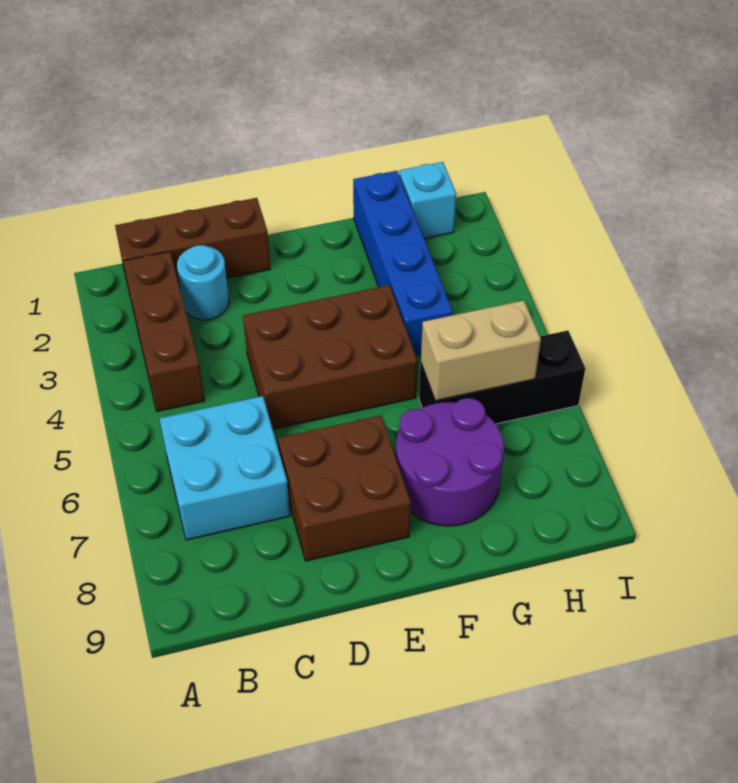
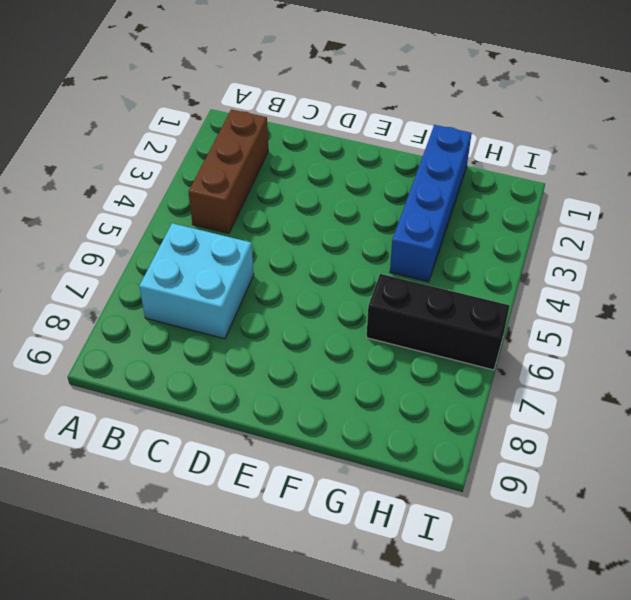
none -> brown brick B1:D1 level 1
none -> cyan round brick C2 level 1

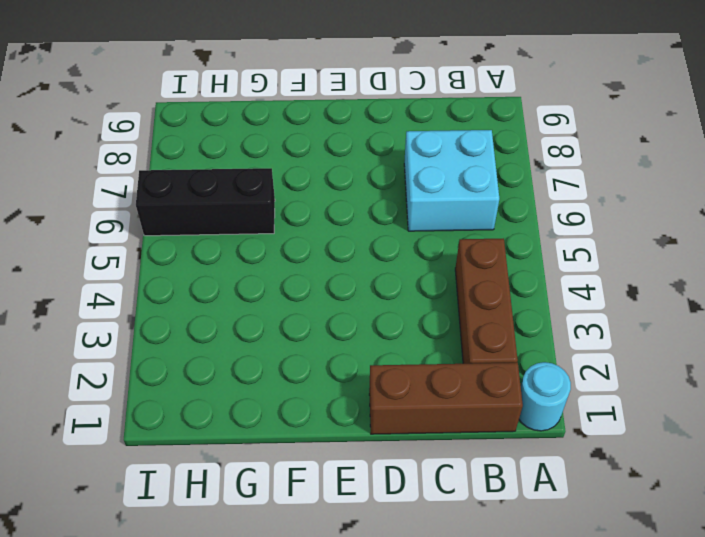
cyan round brick A1 level 1 -> cyan round brick C2 level 1
none -> brown brick D4:F5 level 1
none -> brown brick D7:E8 level 1

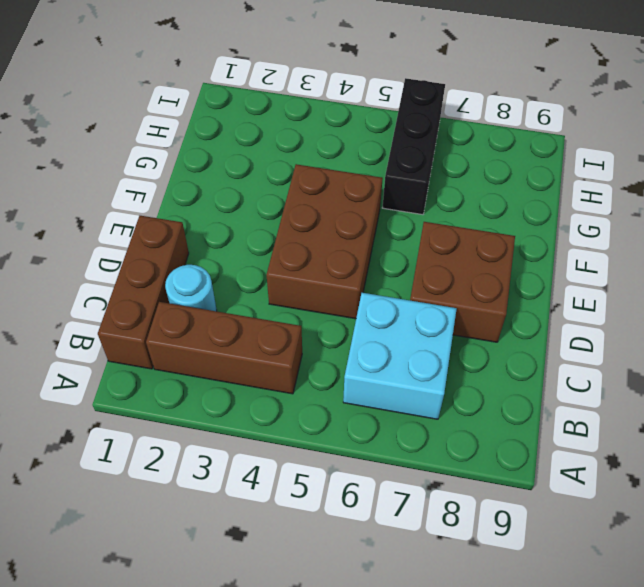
none -> purple round brick F7:G8 level 1
none -> blue brick G1:G4 level 1

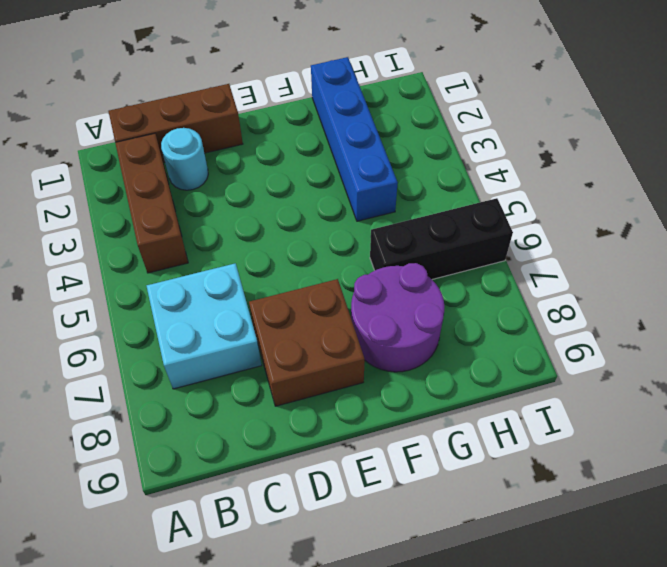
none -> brown brick D4:F5 level 1
none -> cyan brick H1 level 1

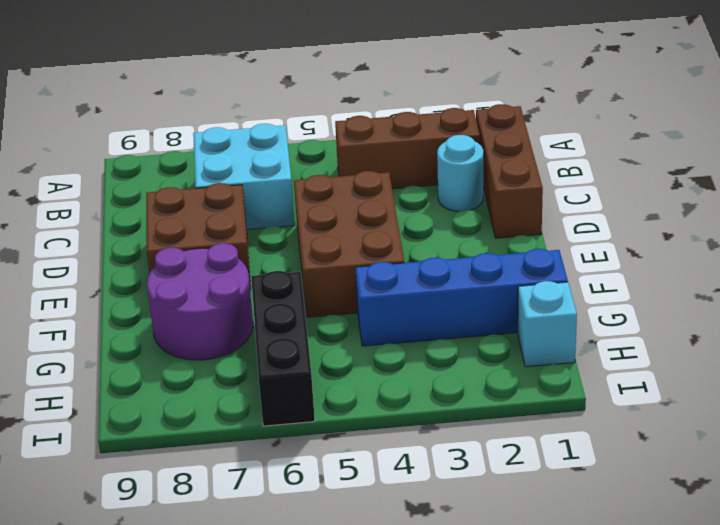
none -> tan brick G6:H6 level 2

